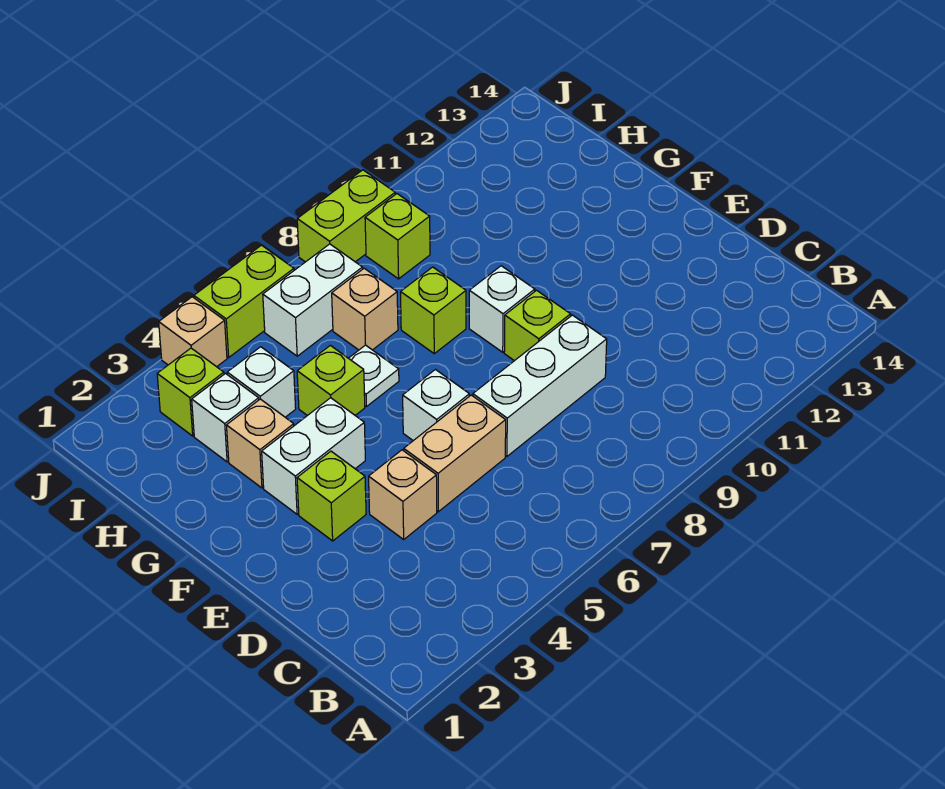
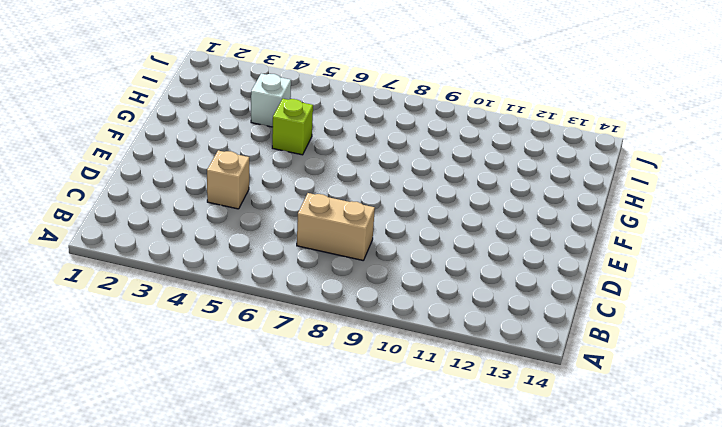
tan brick C7:C8 level 1 -> tan brick D5:D6 level 1
none -> white brick D7:D9 level 1
none -> lime brick E3 level 1
none -> white brick E6 level 1

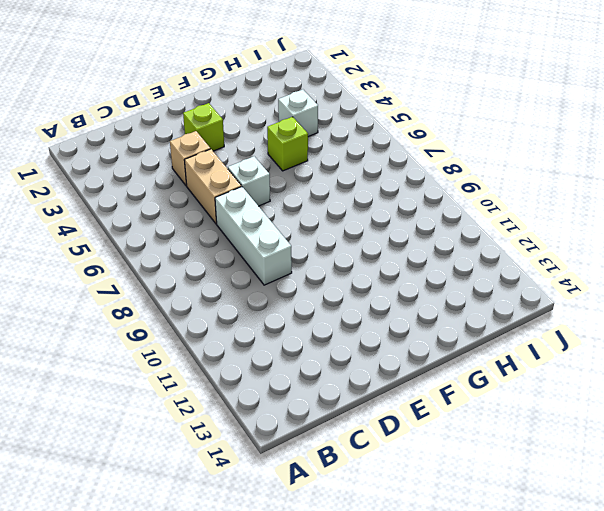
none -> lime brick E9 level 1
none -> white brick F3:F4 level 1
none -> white brick F9 level 1

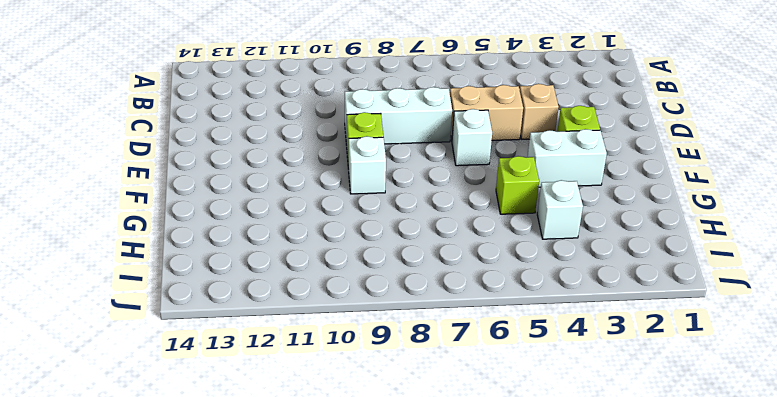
none -> tan brick G3 level 1
none -> white plate G6 level 1
none -> lime brick G8 level 1

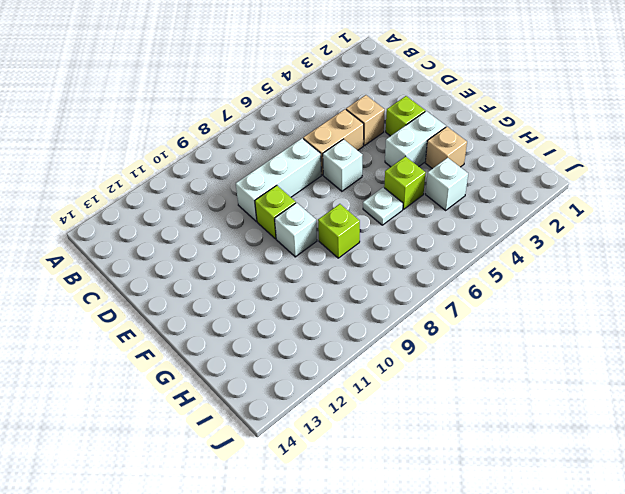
none -> white brick H3 level 1
none -> tan brick H7 level 1
none -> lime brick I3 level 1

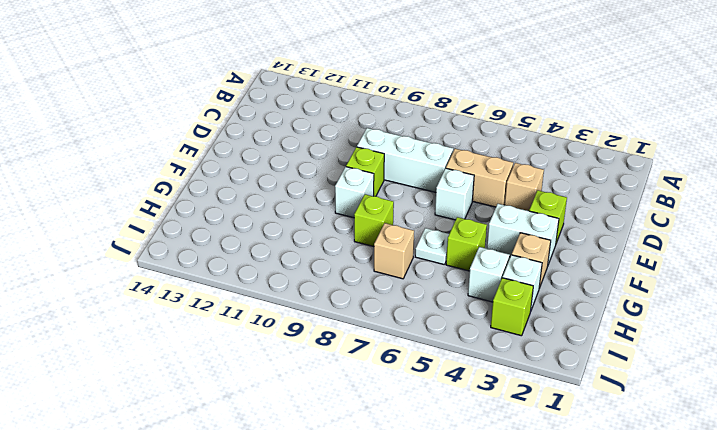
none -> white brick I6:I7 level 1
none -> lime brick I9 level 1
none -> tan brick J4 level 1

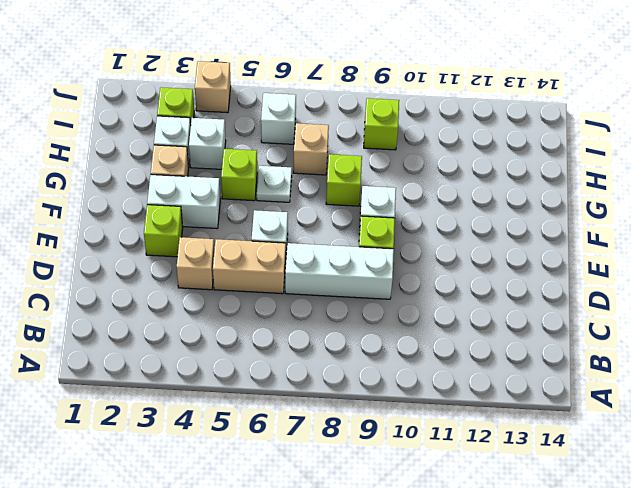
white brick I6 level 1 -> white brick I6:I7 level 1
none -> lime brick J5:J6 level 1
none -> lime brick J8:J9 level 1

